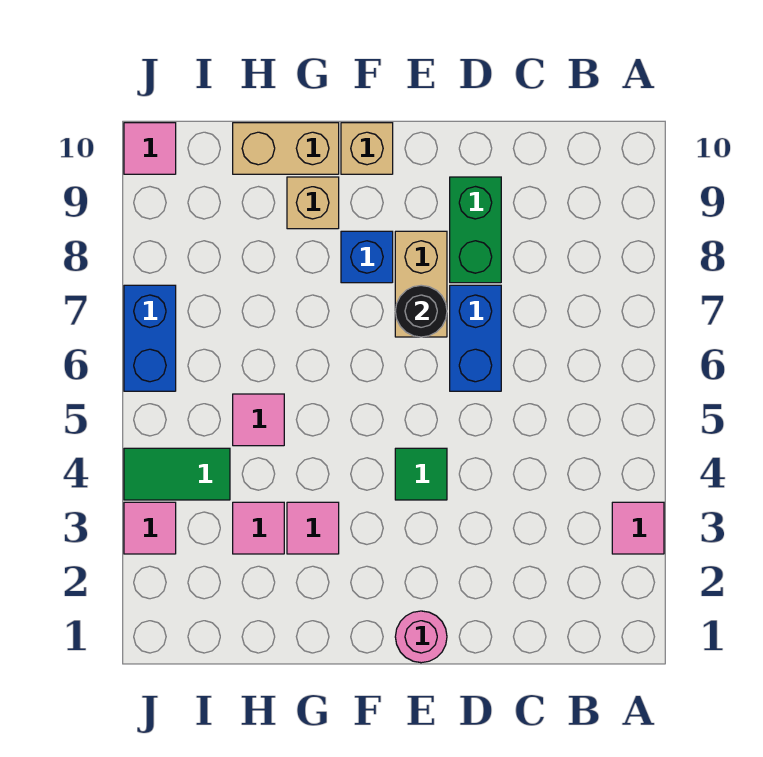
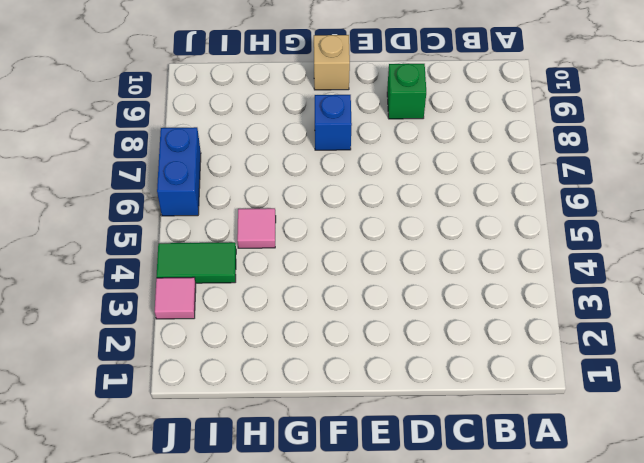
green brick D9 level 1 -> green brick D8:D9 level 1
none -> pink tile A3 level 1
none -> blue brick D6:D7 level 1
none -> pink round brick E1 level 1

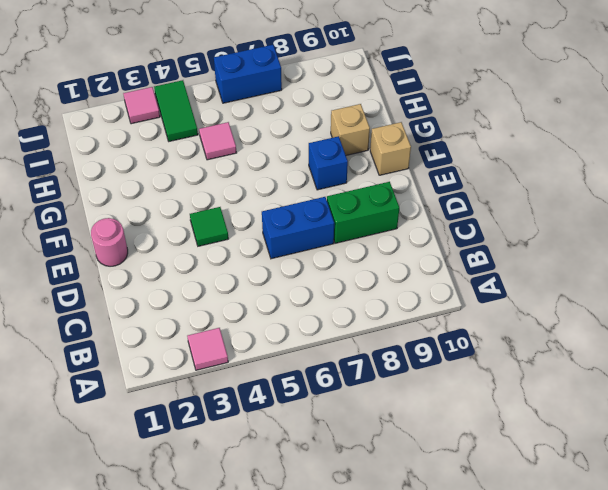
none -> tan brick E7:E8 level 1
none -> pink tile G3 level 1
none -> tan brick G10:H10 level 1

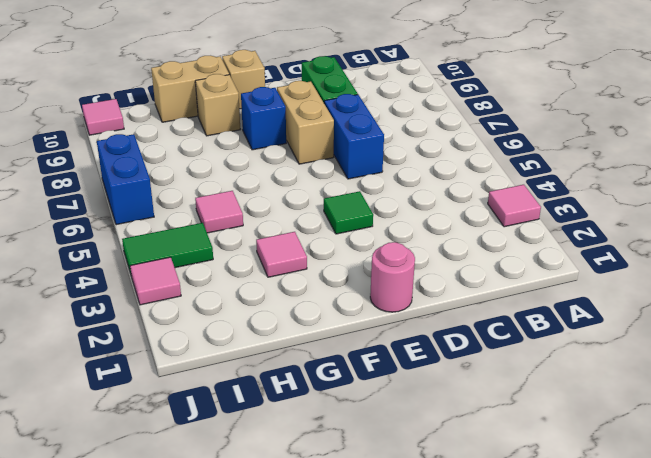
none -> pink tile H3 level 1
none -> black round brick E7 level 2

